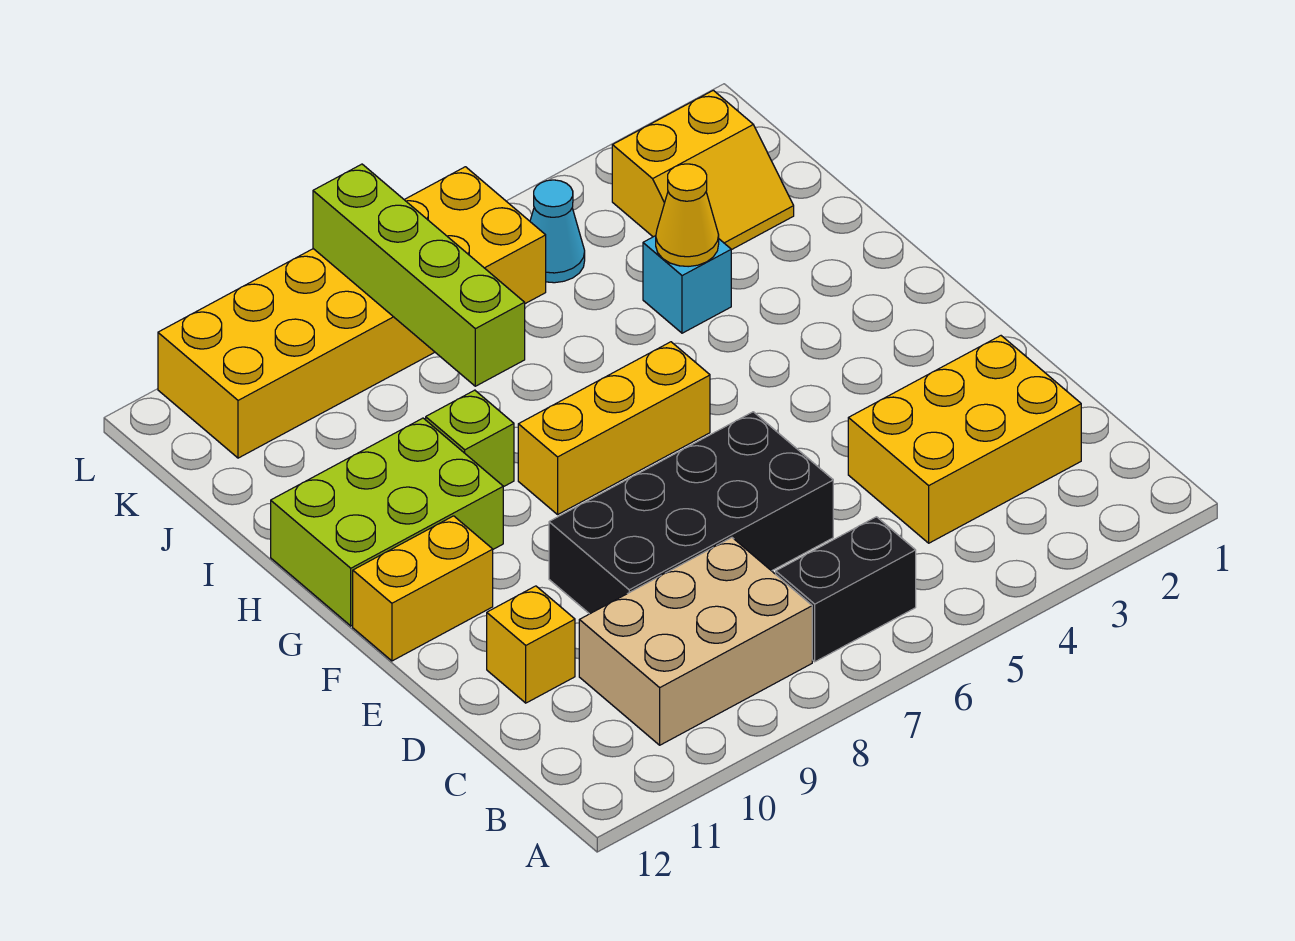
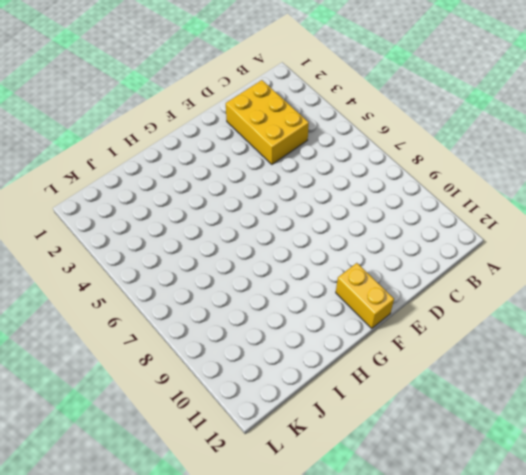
none -> black brick B6:B7 level 1
none -> tan brick B8:C10 level 1
none -> black brick D6:E9 level 1

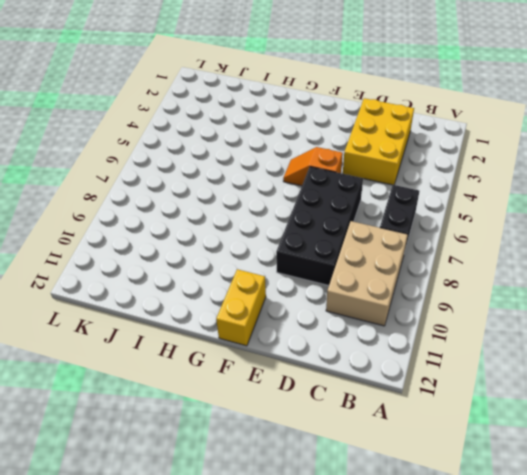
orange slope E5:F5 level 1 top E -> none
none -> yellow brick D11 level 1
none -> yellow brick G6:G8 level 1
none -> lime brick G10:H12 level 1

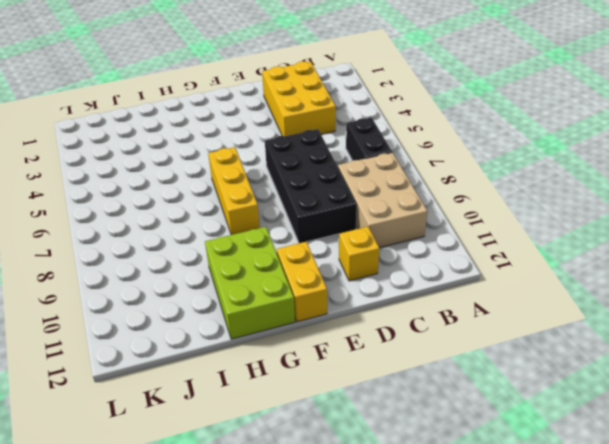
none -> lime brick H9 level 1
none -> cyan brick I4 level 1
none -> yellow slope J2:K3 level 1 top K

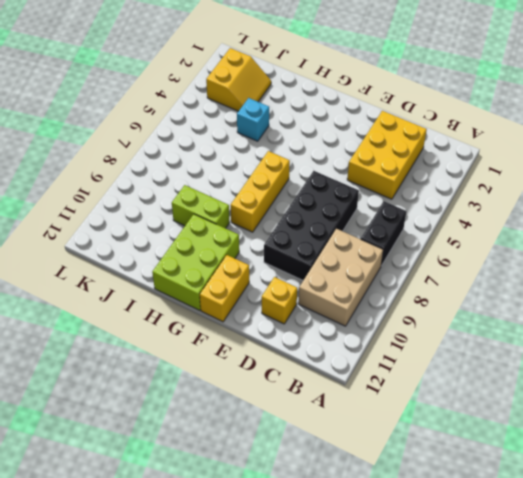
lime brick H9:I9 level 1 -> lime brick H9 level 1
none -> cyan cone K5 level 1
none -> yellow brick K6:L11 level 1
none -> yellow cone I4 level 2

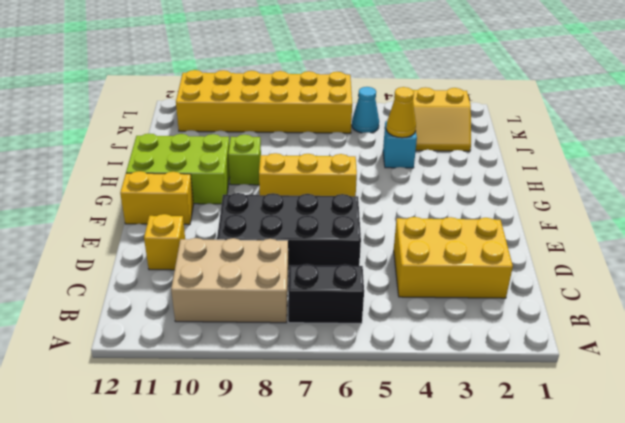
none -> lime brick I8:L8 level 2

